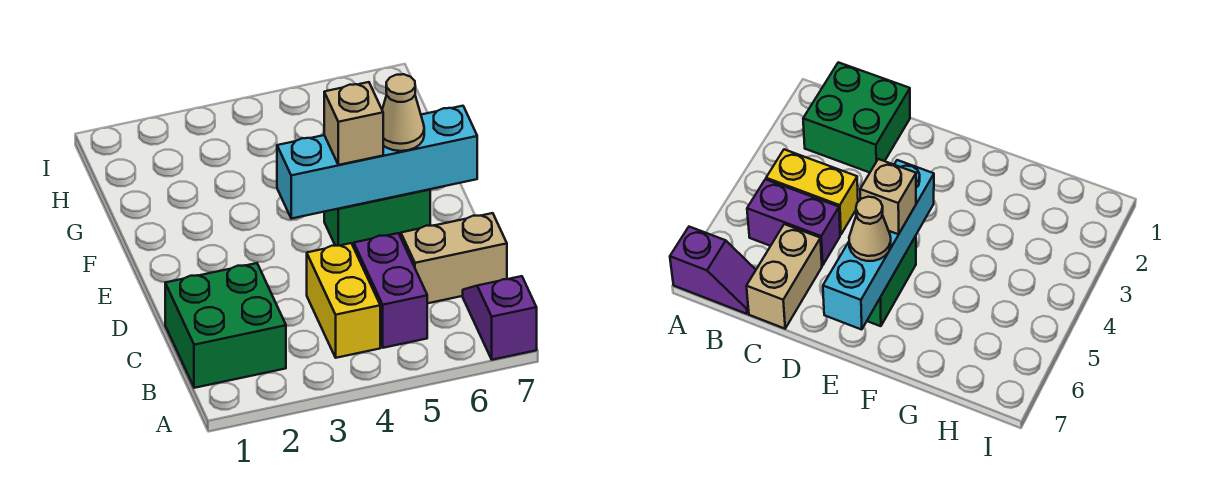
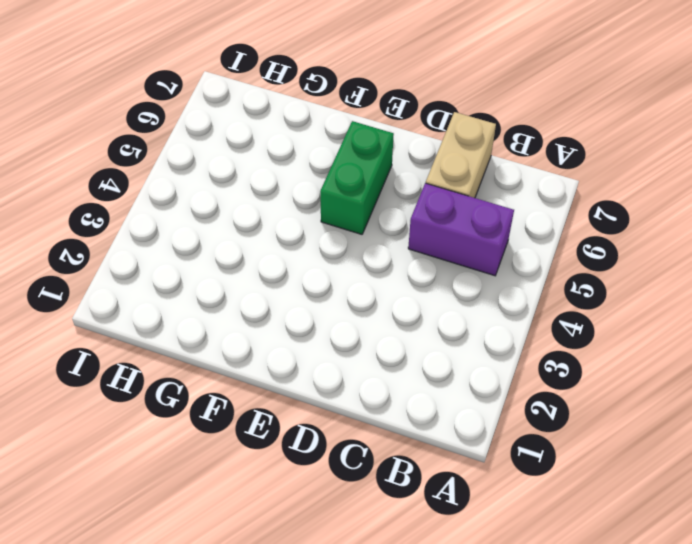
none -> purple slope A7:B7 level 1 top A
none -> green brick B1:C2 level 1

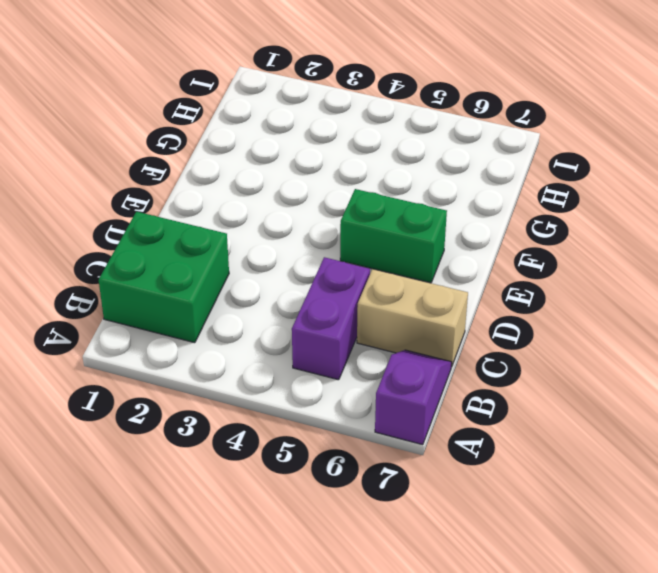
none -> yellow brick B4:C4 level 1
none -> cyan brick E4:E7 level 2

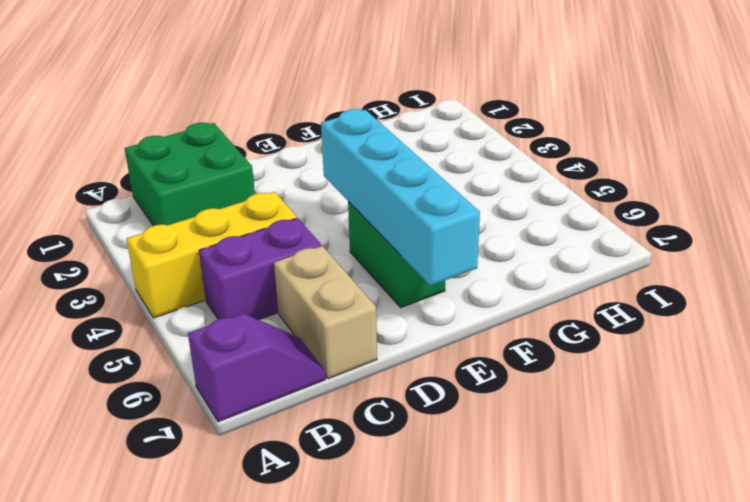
yellow brick A4:C4 level 1 -> yellow brick B4:C4 level 1
none -> tan brick E5 level 3
none -> tan cone E6 level 3

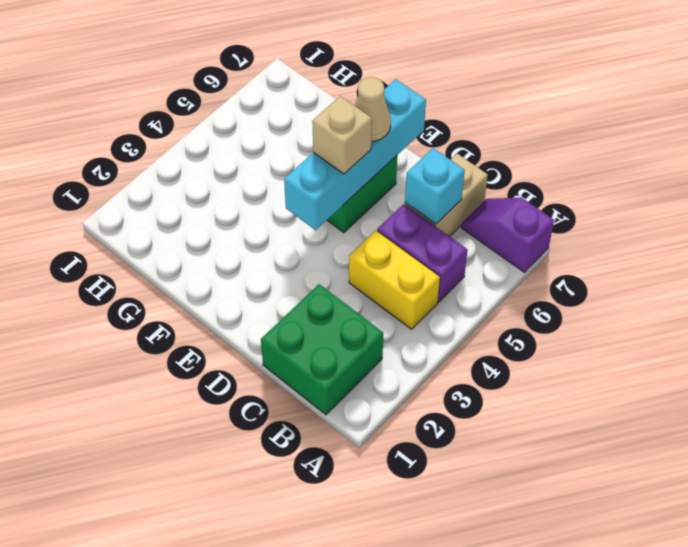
cyan brick C6 level 2 -> none

